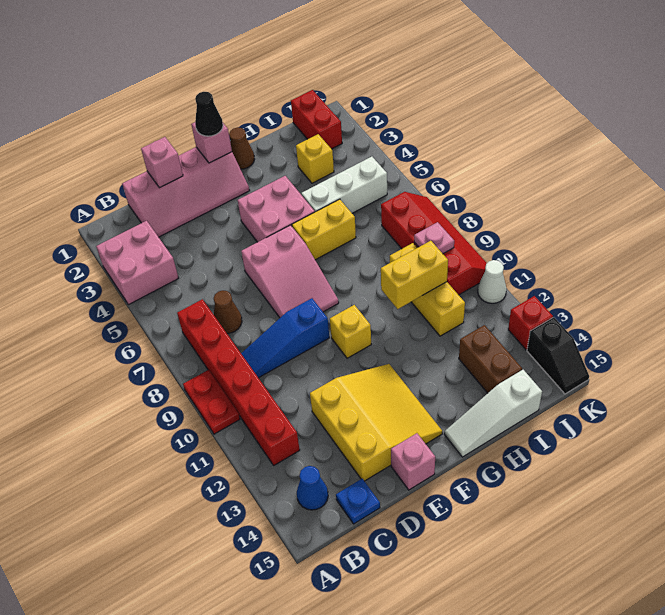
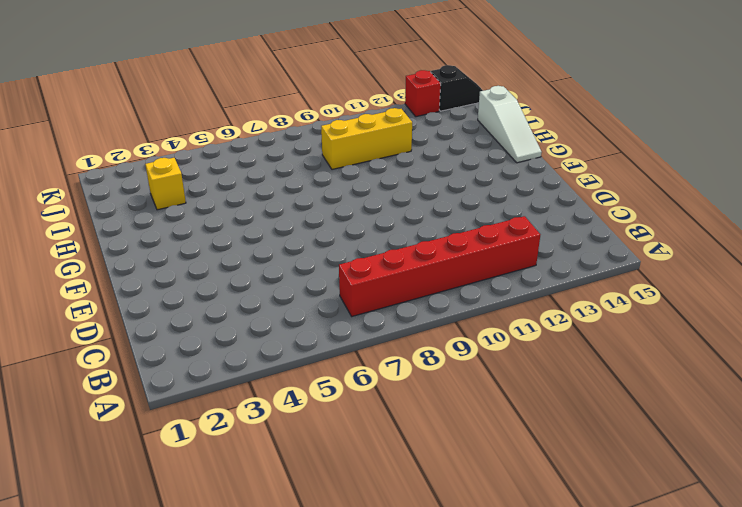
none -> pink brick A3:B4 level 1
none -> red plate A9:A10 level 1
none -> blue cone B14 level 1
none -> pink slope C1:F2 level 1 top 1

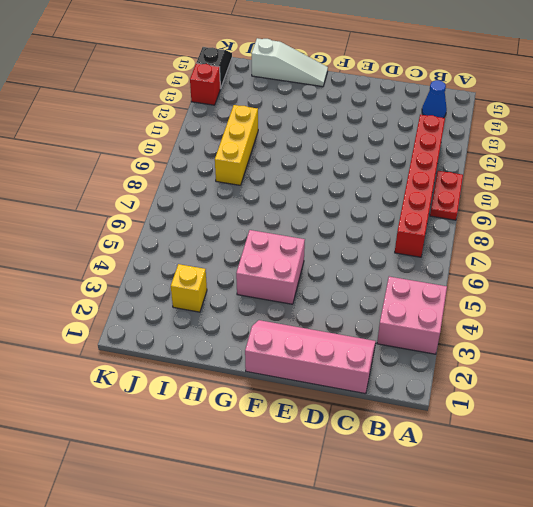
none -> brown cone C7 level 1
none -> blue slope C9:E9 level 1 top E
none -> blue plate C15 level 1
none -> yellow slope D12:F14 level 1 top D

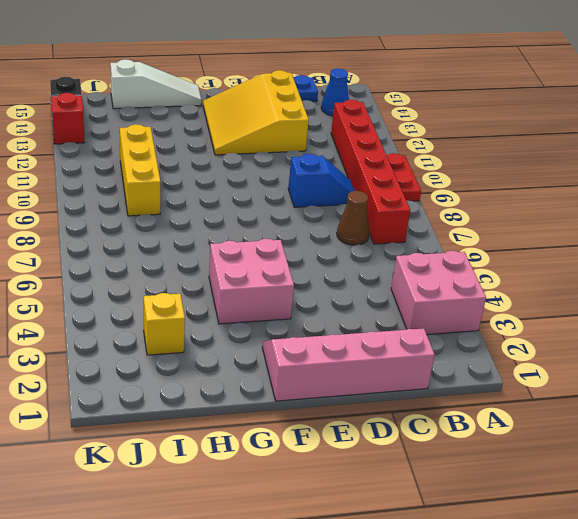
blue slope C9:D9 level 1 top D -> blue slope C9:E9 level 1 top E
none -> pink slope E6:F8 level 1 top 6
none -> pink brick E15 level 1
none -> yellow brick F10 level 1
none -> brown cone G1 level 1

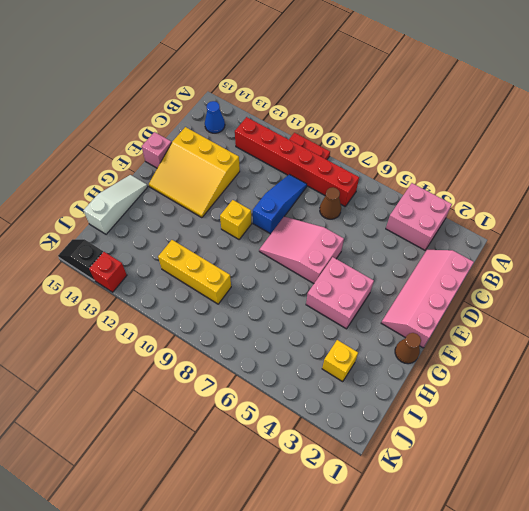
none -> blue plate C15 level 1
none -> yellow brick G6:H6 level 1
none -> white brick H5:J5 level 1
none -> brown brick I13:I14 level 1

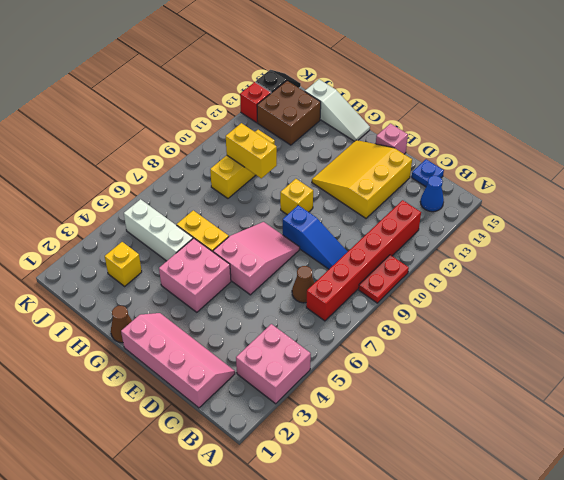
brown brick I13:J14 level 1 -> brown brick I13:I14 level 1
none -> red brick J1:J2 level 1
none -> red slope J7:K10 level 1 top J
none -> white cone K11 level 1
none -> pink brick D1 level 2

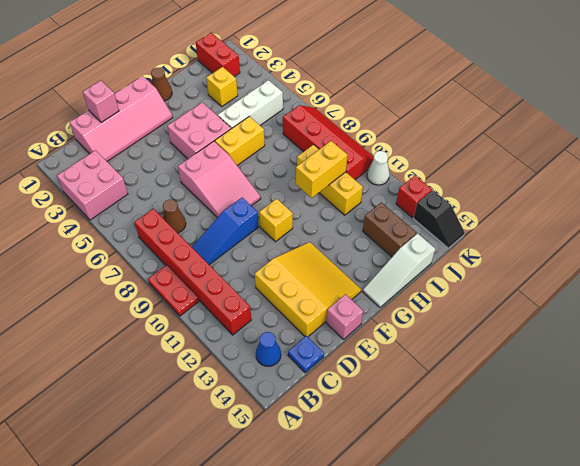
none -> pink brick F1 level 2
none -> pink plate J9 level 2
none -> black cone F1 level 3

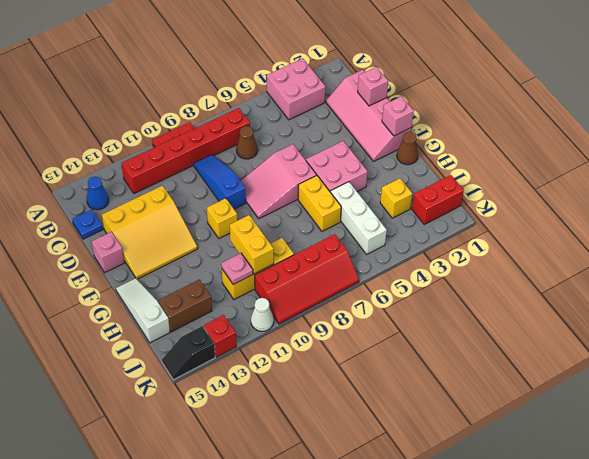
pink plate I11 level 2 -> pink plate J9 level 2
none -> black cone F1 level 3

